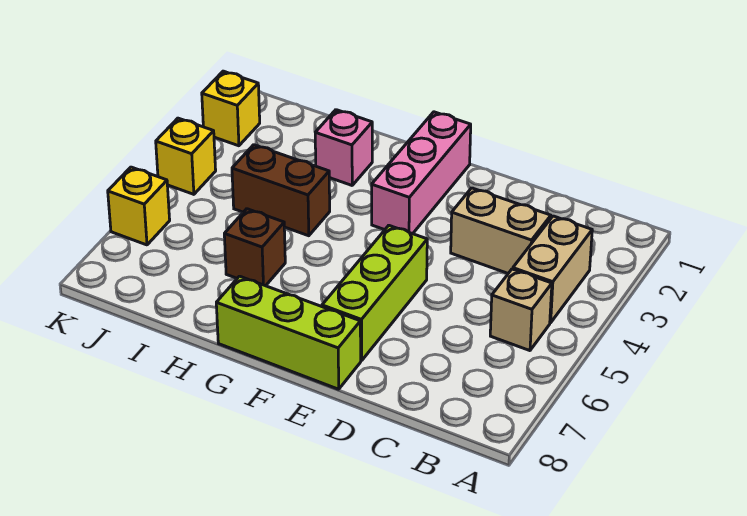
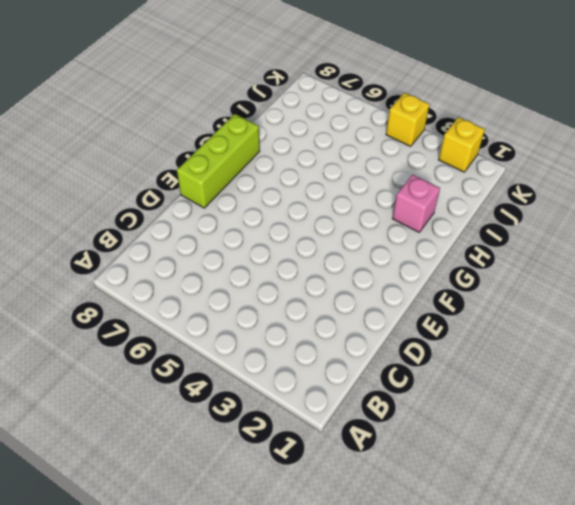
none -> tan brick B3:B4 level 1
none -> tan brick B5 level 1
none -> tan brick C3:D3 level 1

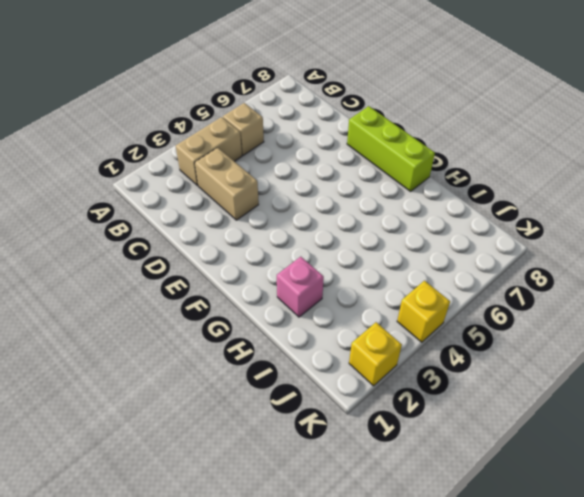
none -> lime brick E5:E7 level 1
none -> pink brick F1:F3 level 1
none -> brown brick H4:I4 level 1

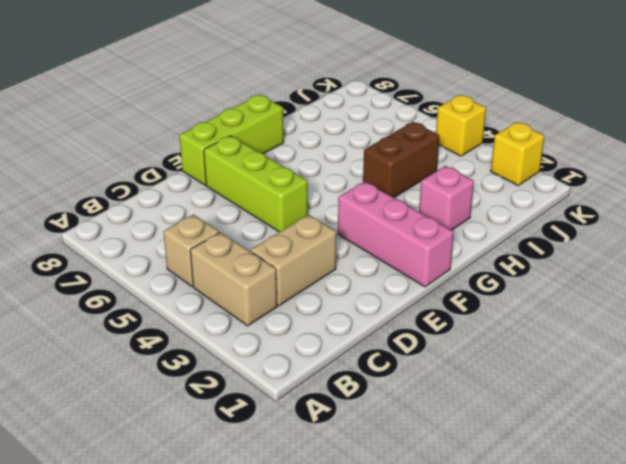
none -> brown brick H6 level 1
none -> yellow brick K6 level 1

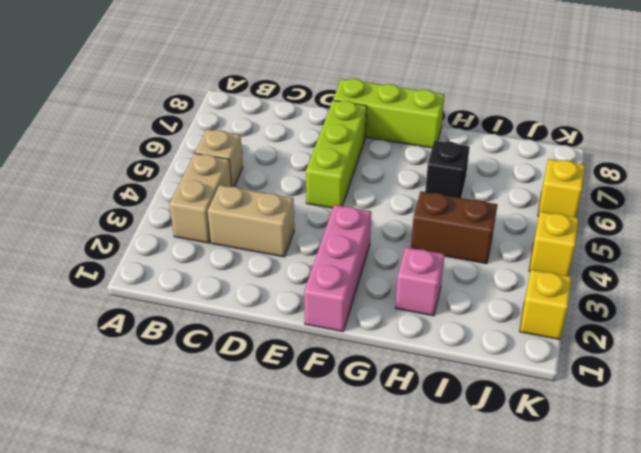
black brick H6 level 1 -> brown brick H6 level 1

